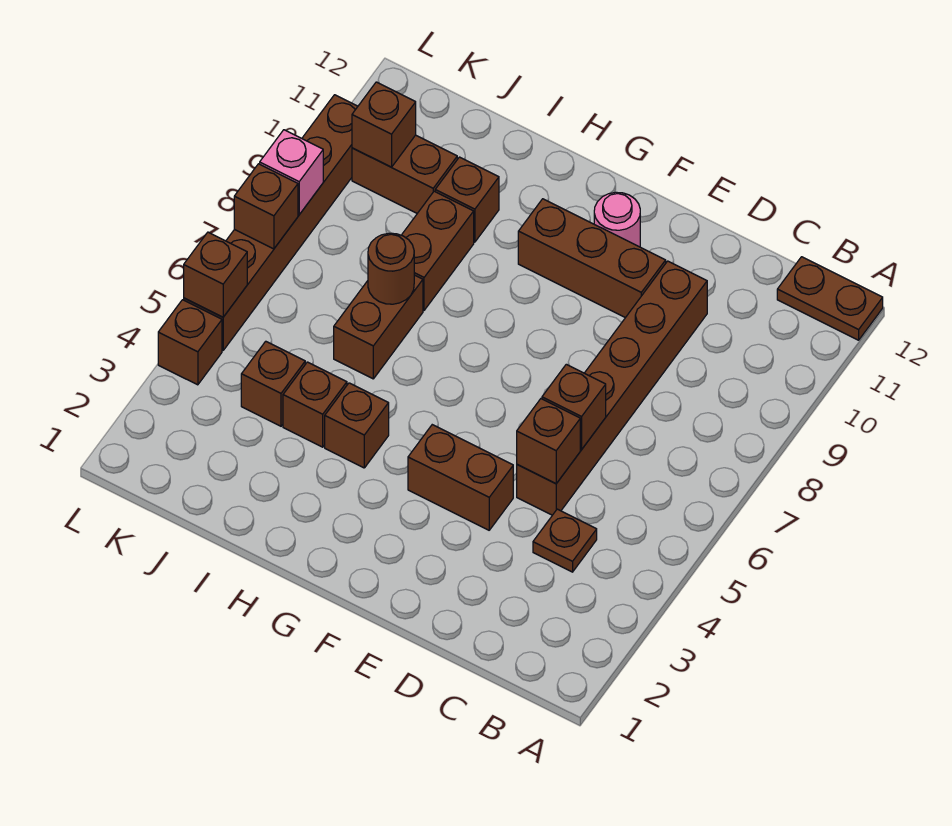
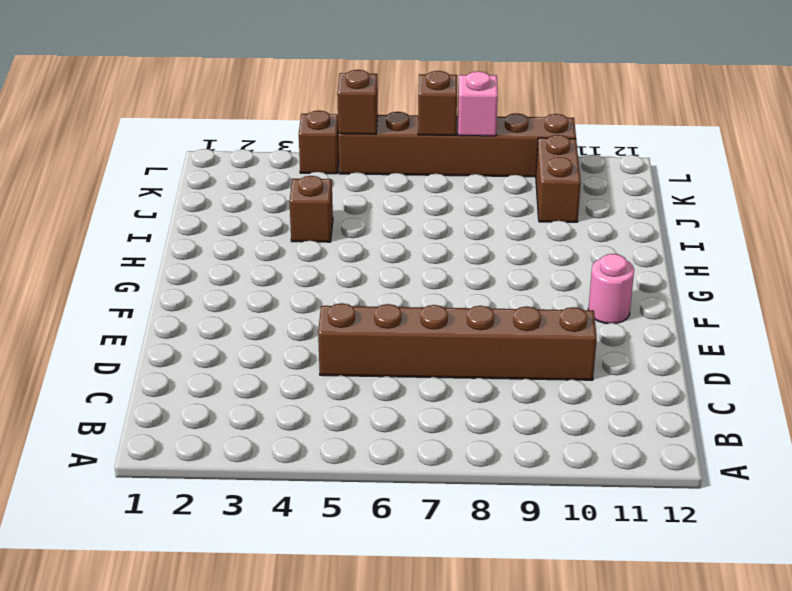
none -> brown plate A12:B12 level 1
none -> brown plate C4 level 1
none -> brown brick E4:F4 level 1

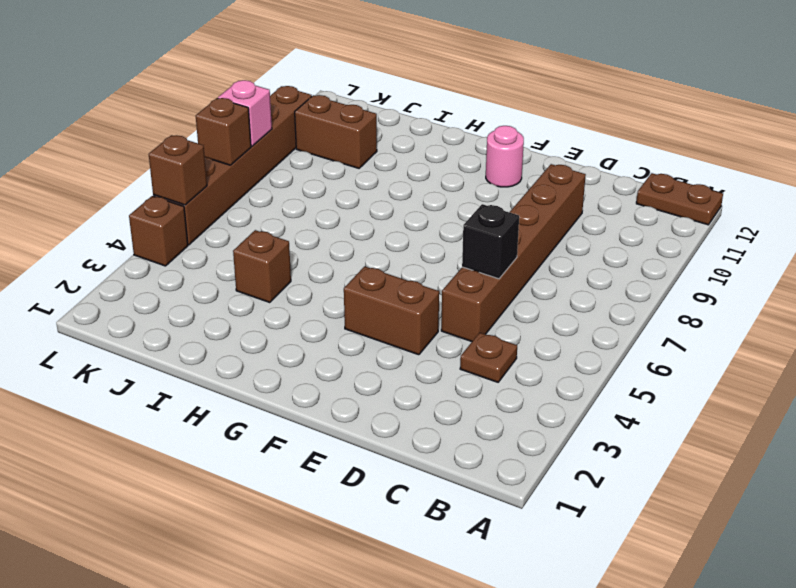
black brick D6 level 2 -> brown brick D6 level 2
none -> brown brick E10:G10 level 1
none -> brown brick H4 level 1
none -> brown brick I6:I7 level 1

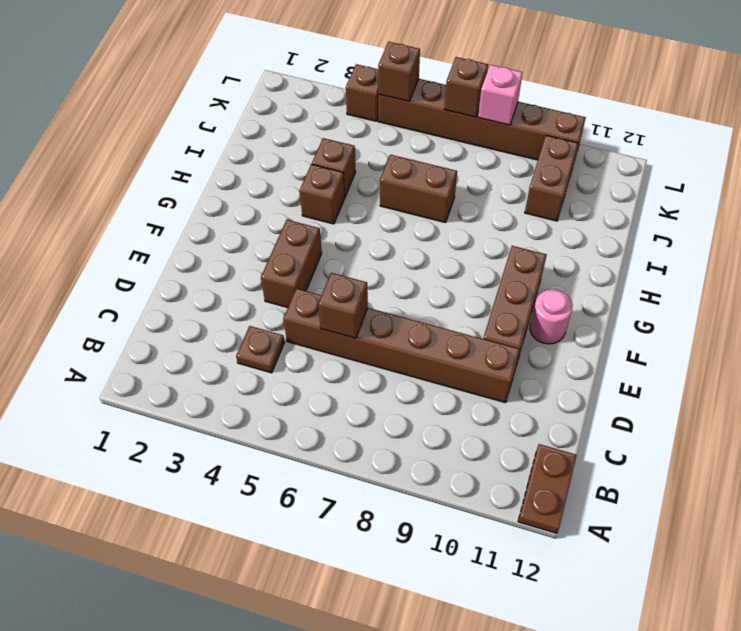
none -> brown brick I8:I9 level 1
none -> brown brick I10 level 1
none -> brown brick J4 level 1

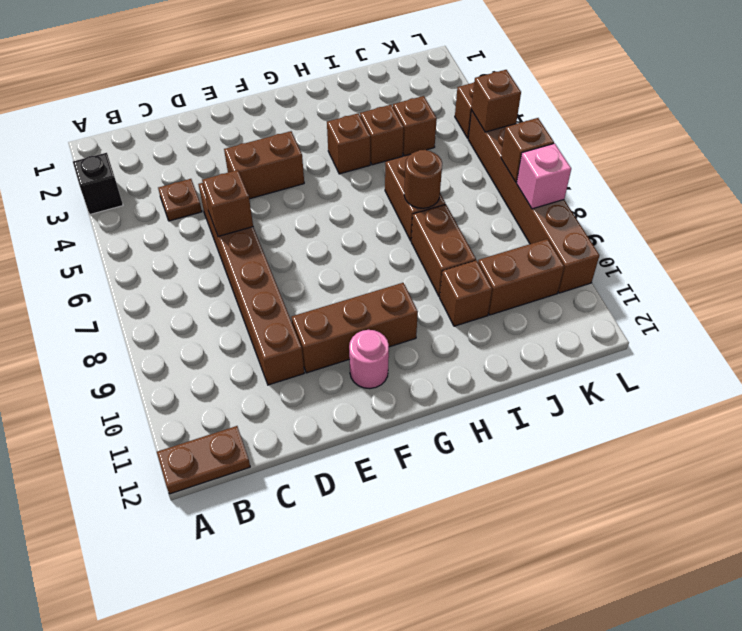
black brick A3 level 1 -> none
none -> brown brick D5 level 2
none -> brown brick K10 level 2

